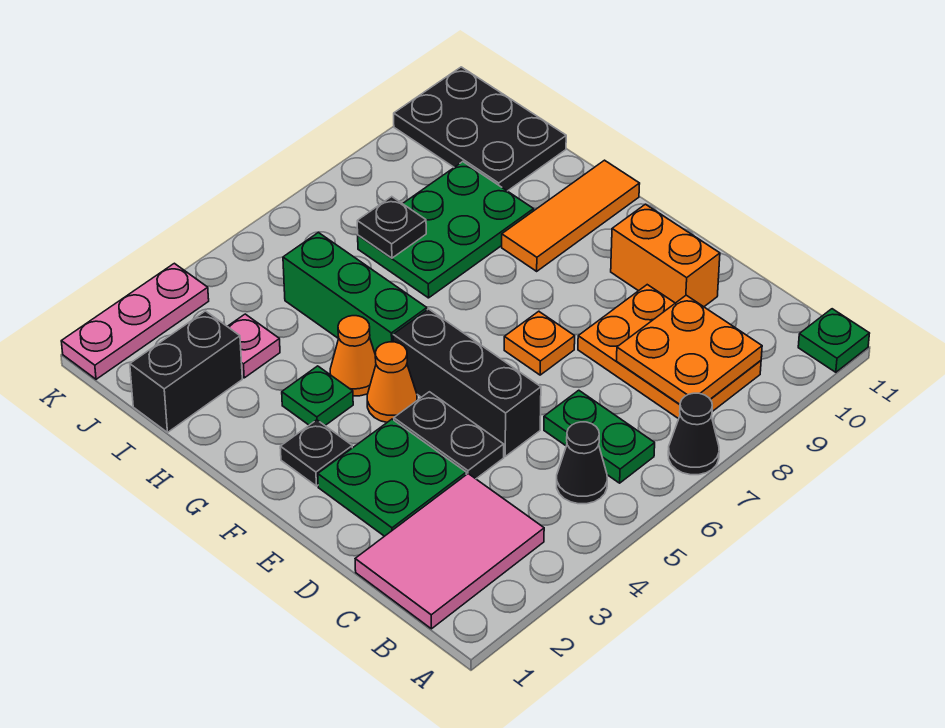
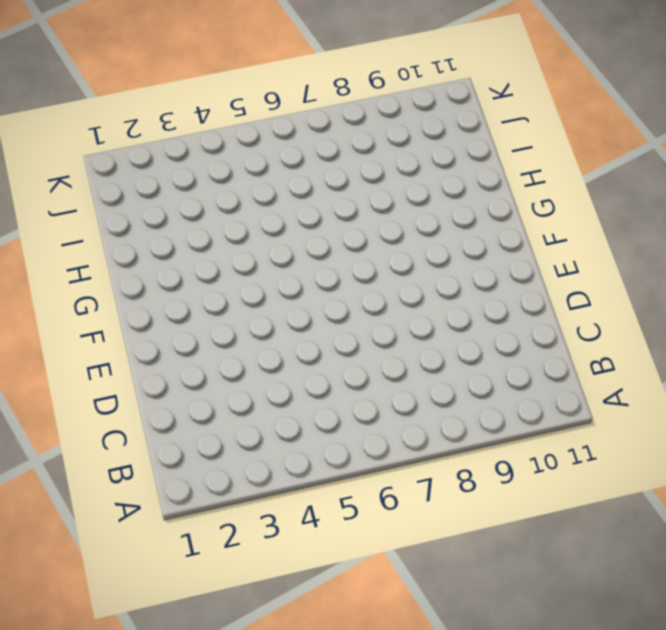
none -> black cone A7 level 1
none -> green plate A11 level 1
none -> pink tile B1:C3 level 1

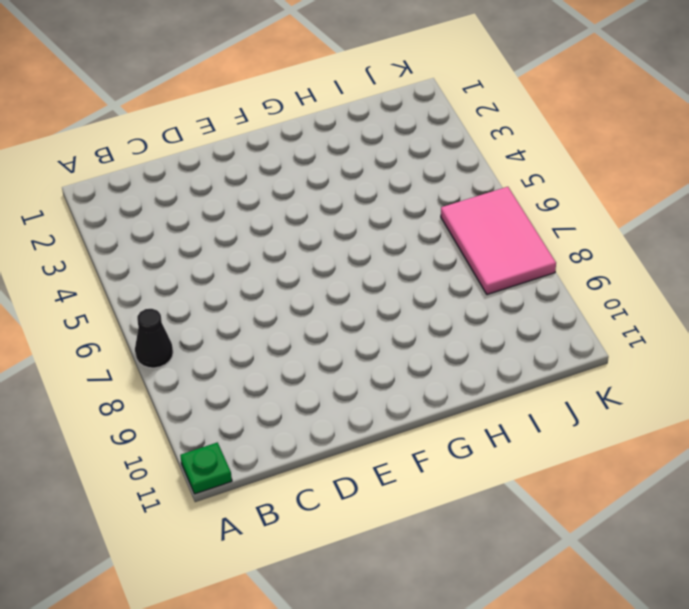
pink tile J6:K8 level 1 -> pink tile B1:C3 level 1
none -> black cone B5 level 1
none -> green plate B6:C6 level 1
none -> orange plate B8:D9 level 1

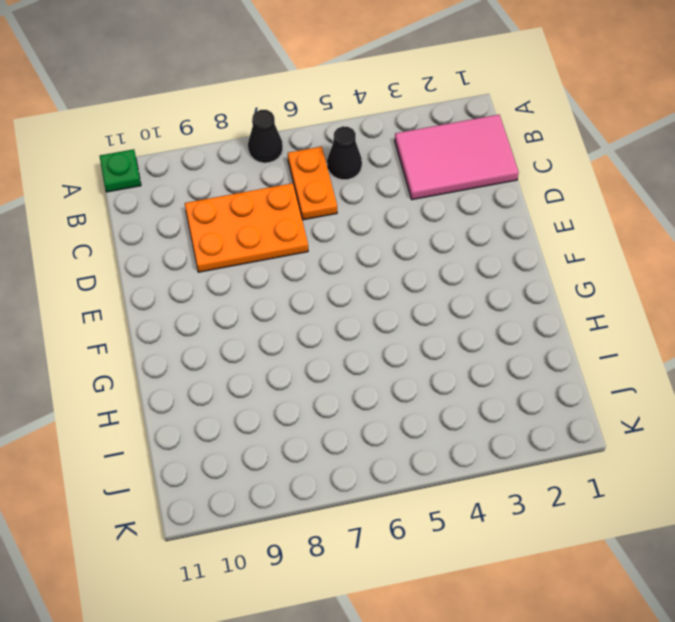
orange plate B6:C6 level 1 -> green plate B6:C6 level 1
orange plate C7:D9 level 1 -> orange plate B8:D9 level 1
none -> green plate D2:E3 level 1
none -> black plate D4:E4 level 1
none -> black brick D5:F5 level 1

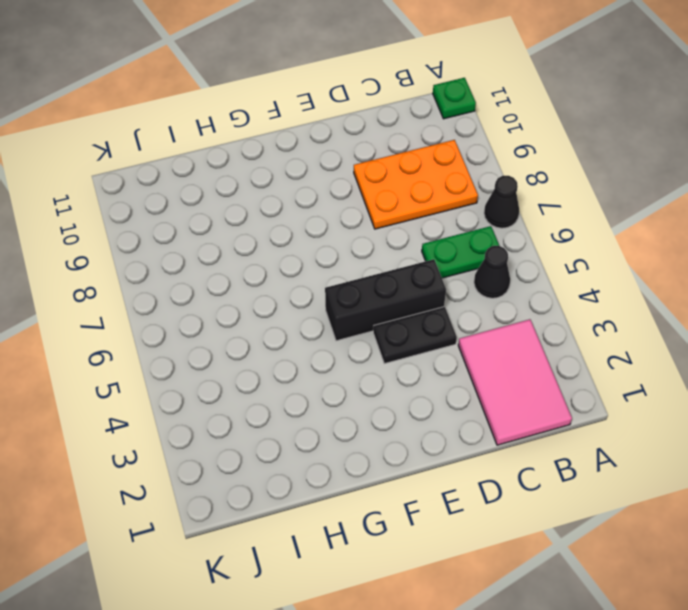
none -> green plate D2:E3 level 1
none -> orange brick D10:E10 level 1
none -> orange plate E7 level 1

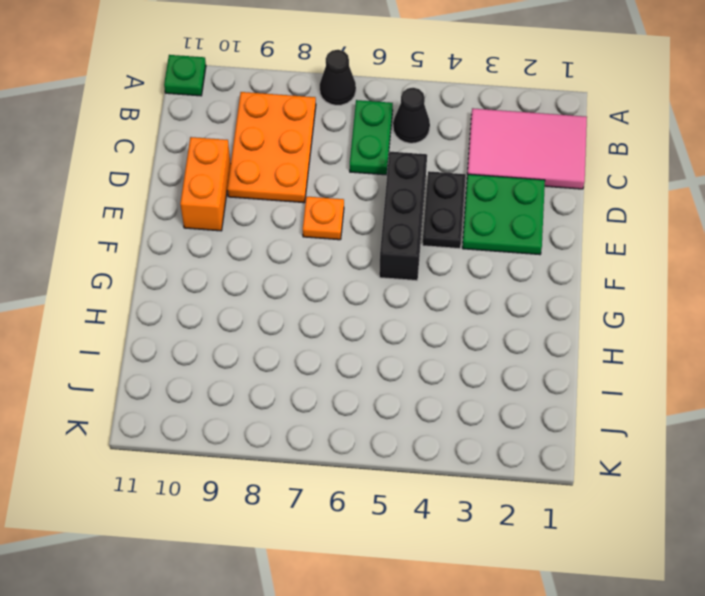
none -> black plate F2 level 1
none -> orange cone F4 level 1
none -> green plate G3 level 1

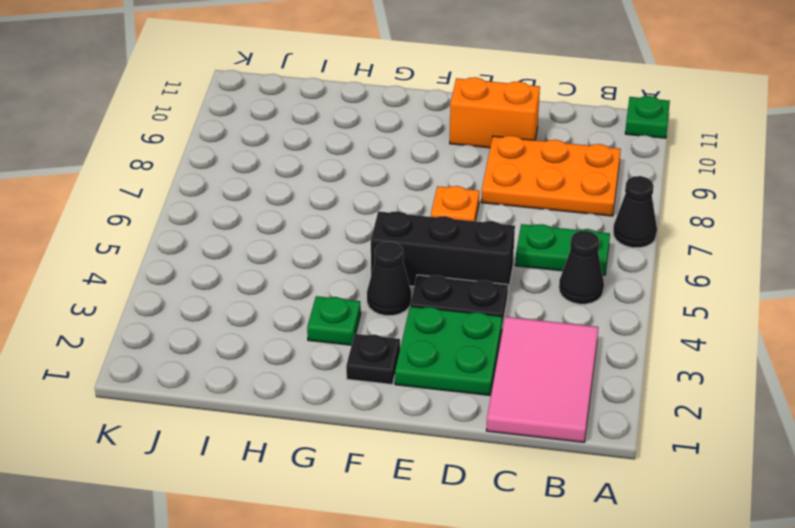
black cone F4 level 1 -> orange cone F4 level 1
none -> orange cone G4 level 1
none -> green brick G5:I5 level 1
none -> orange tile G9:G11 level 1

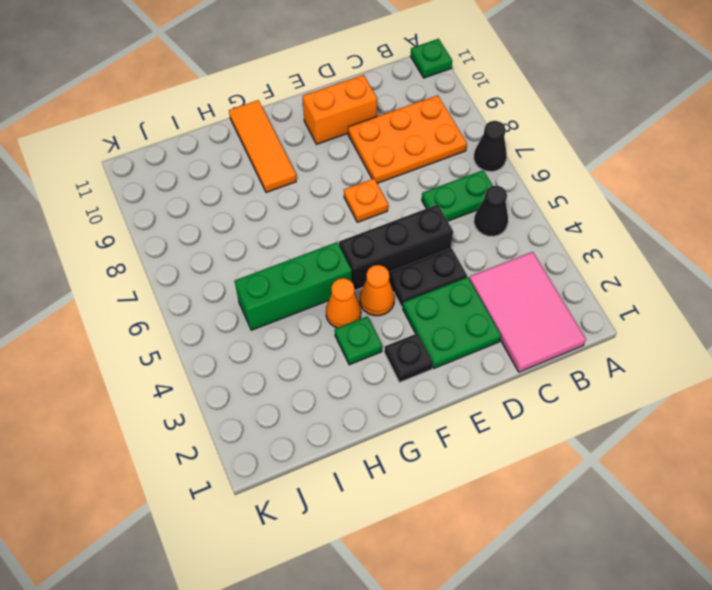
none -> green plate H7:I9 level 1
none -> black brick I1:I2 level 1
none -> pink plate I3 level 1

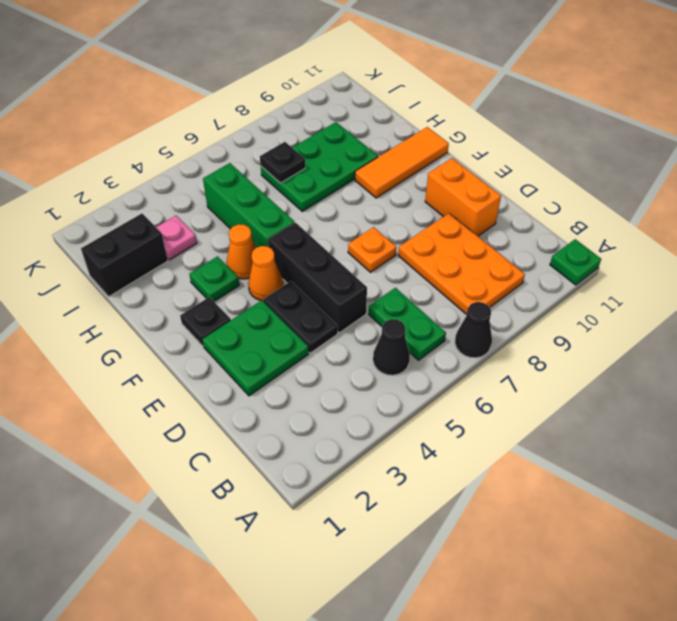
none -> pink tile B1:C3 level 1
none -> black plate I10:K11 level 1
none -> pink plate K1:K3 level 1

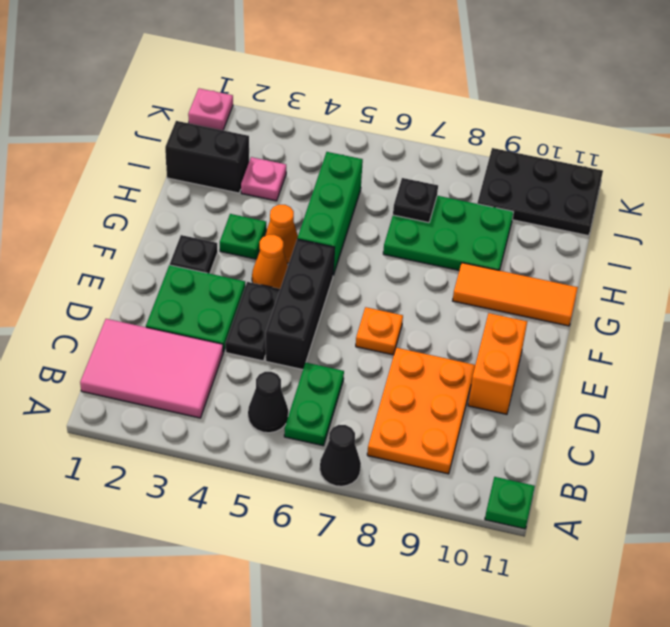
black plate J9:K11 level 1 -> black plate I10:K11 level 1
pink plate K1 level 1 -> pink plate K1:K3 level 1
none -> orange plate B8:C9 level 2

